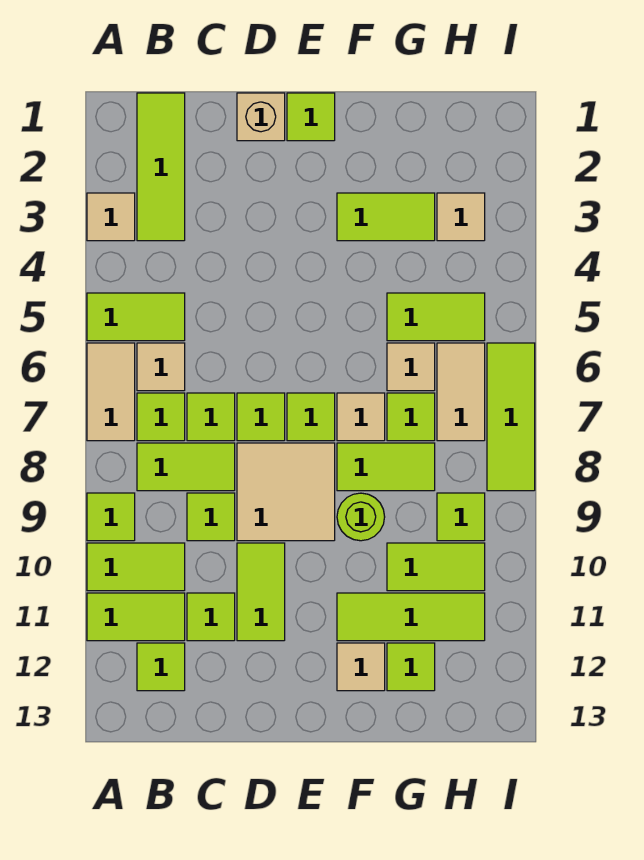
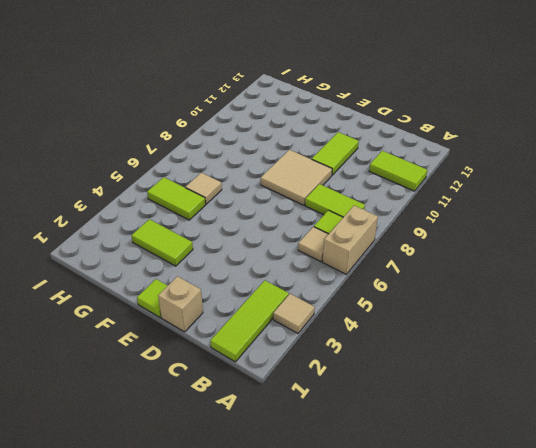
tan brick A6:A7 level 1 -> tan tile A6:A7 level 1
none -> lime tile A5:B5 level 1
none -> lime tile A9 level 1
none -> lime tile A10:B10 level 1
none -> lime tile B12 level 1

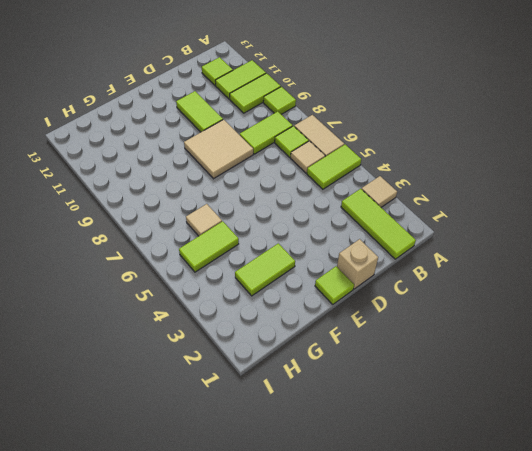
none -> lime tile C7 level 1
none -> lime tile C9 level 1
none -> lime tile C11 level 1
none -> lime tile D7 level 1

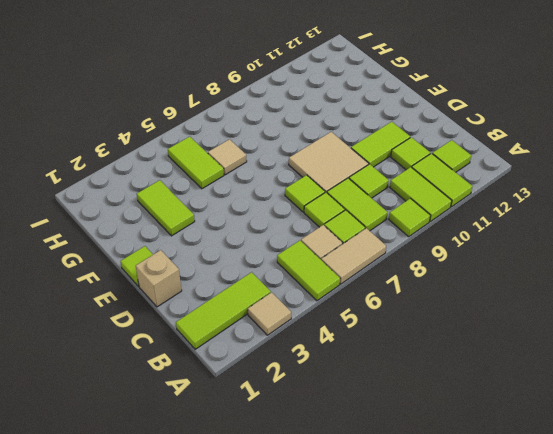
none -> lime tile E7 level 1
none -> tan tile F7 level 1
none -> lime tile F8:G8 level 1
none -> lime round brick F9 level 1

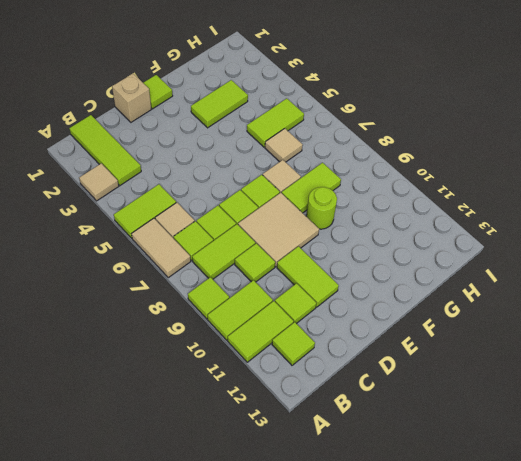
none -> lime tile F11:H11 level 1
none -> tan tile F12 level 1
none -> lime tile G7 level 1
none -> lime tile G10:H10 level 1

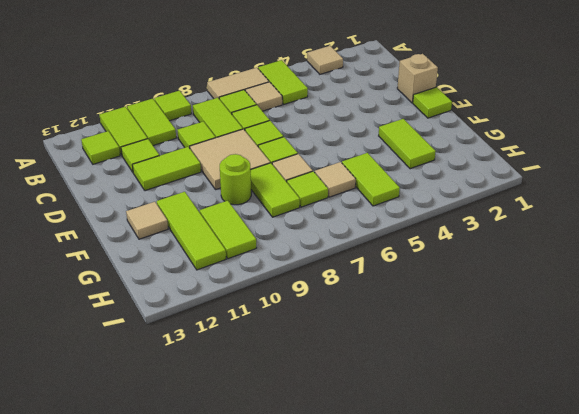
none -> lime tile B1:B3 level 1
none -> lime tile G12 level 1
none -> tan tile H3 level 1
none -> tan tile H6:H7 level 1

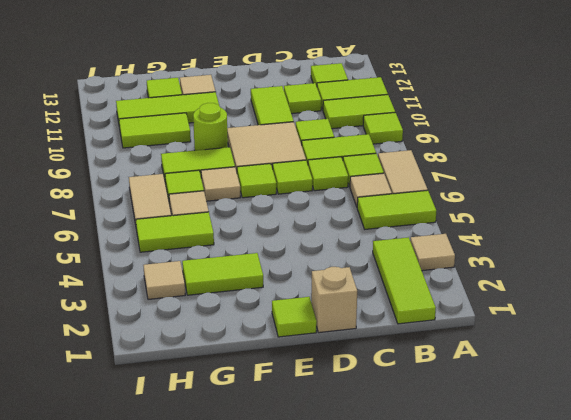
none -> lime tile H9 level 1
none -> lime tile I6:I8 level 1

